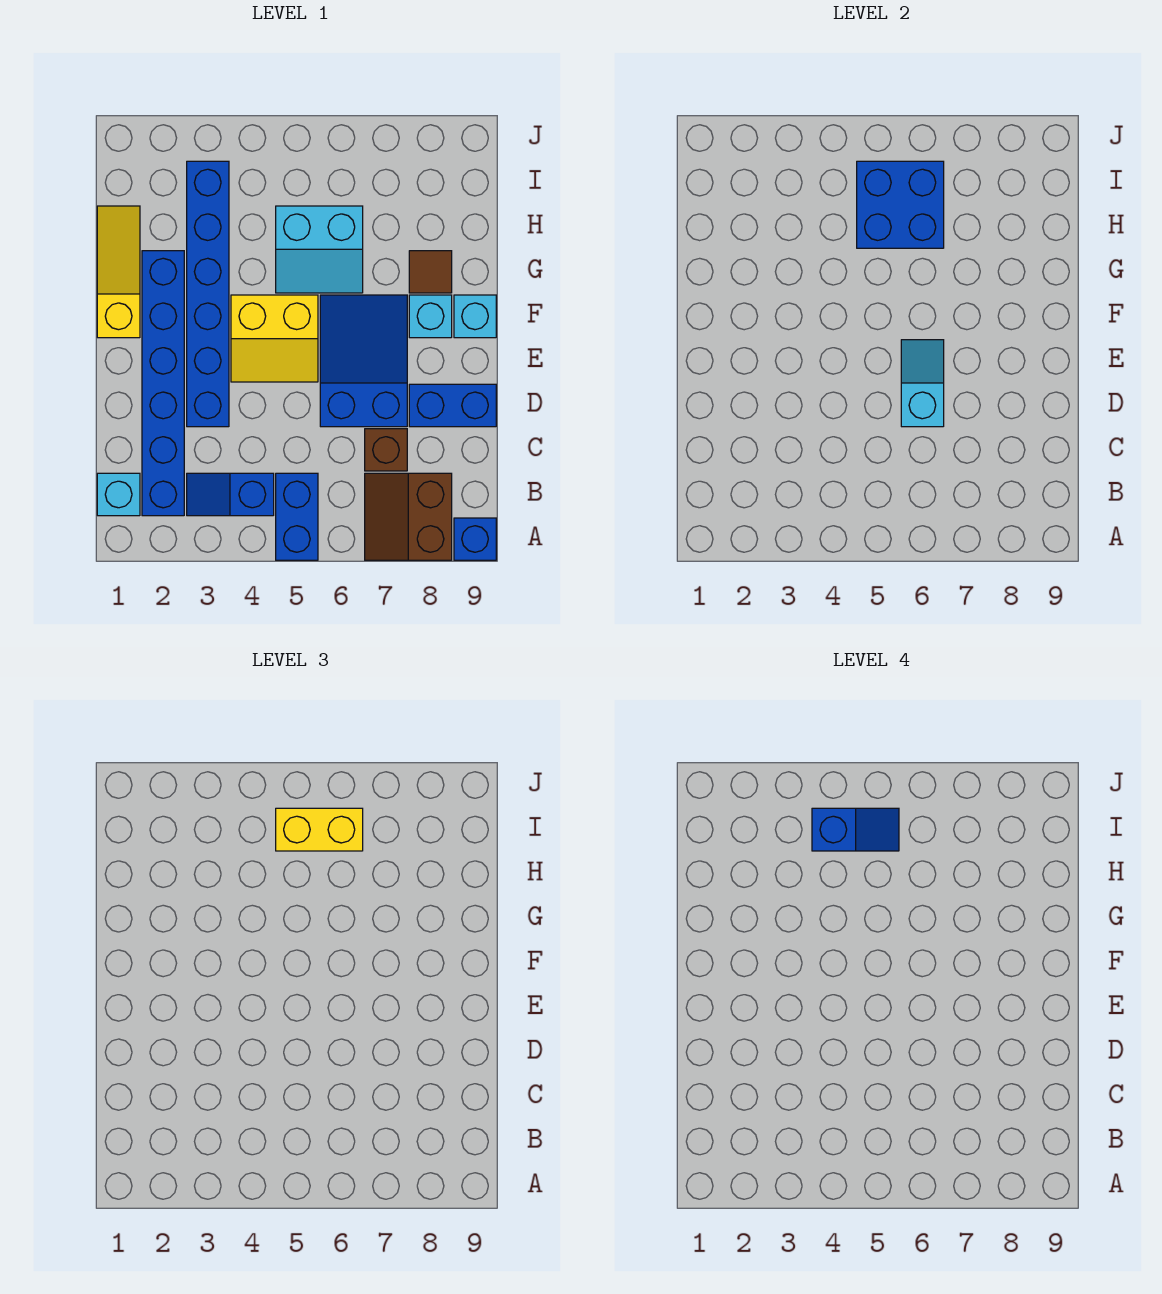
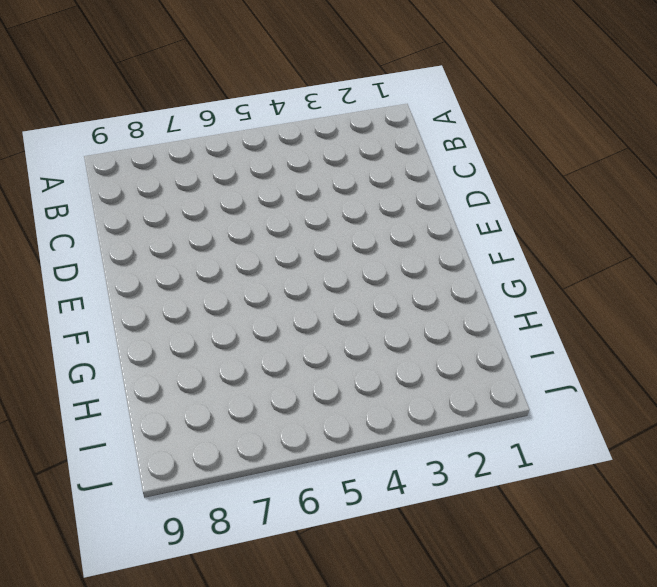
none -> blue brick A5:B5 level 1
none -> brown slope A7:B8 level 1 top 8
none -> blue brick A9 level 1

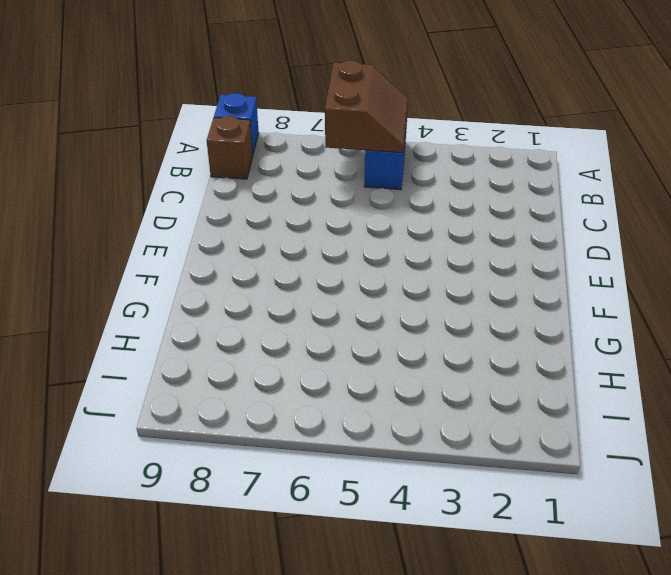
brown slope A5:B6 level 2 top 6 -> brown slope A7:B8 level 1 top 8
brown brick B9 level 1 -> brown brick C7 level 1
none -> cyan brick B1 level 1
none -> blue brick B2:G2 level 1
none -> blue slope B3:B4 level 1 top 4

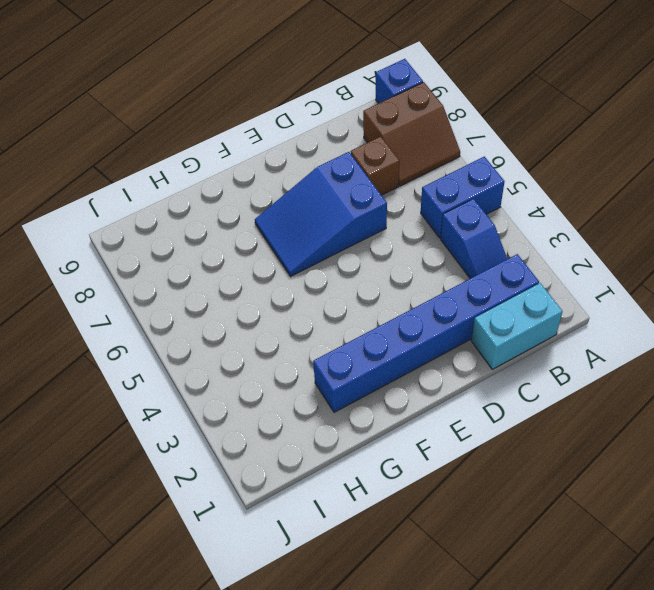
cyan brick B1:C1 level 1 -> cyan brick B1 level 1
none -> blue brick D3:I3 level 1
none -> blue brick D8:D9 level 1
none -> yellow slope E4:F5 level 1 top F

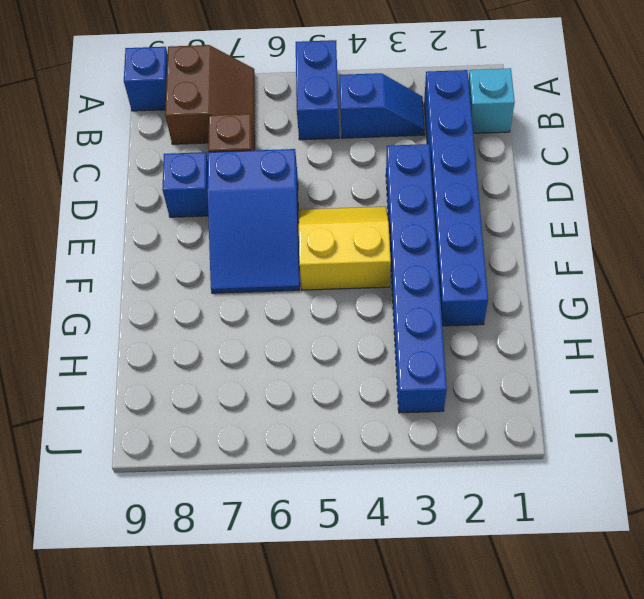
blue brick D8 level 1 -> blue brick D8:D9 level 1
none -> yellow slope F1:H1 level 1 top F
none -> cyan brick F8 level 1
none -> cyan brick F9 level 1

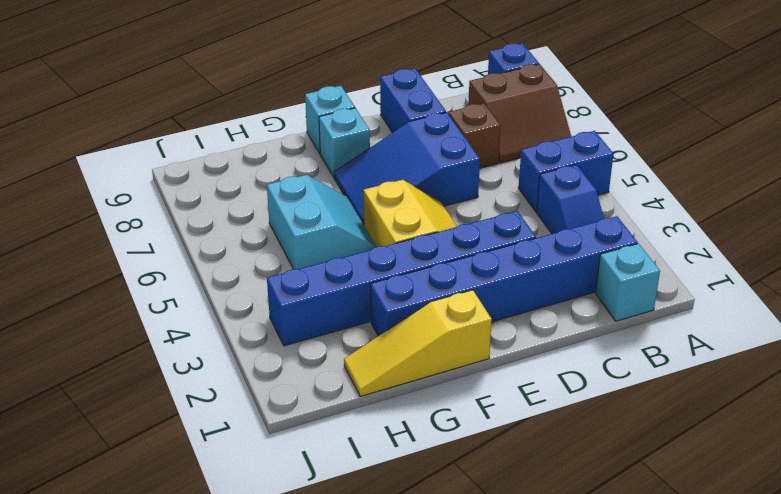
none -> brown tile G8 level 1
none -> cyan slope D6:E6 level 2 top D
none -> blue brick H5:I6 level 2

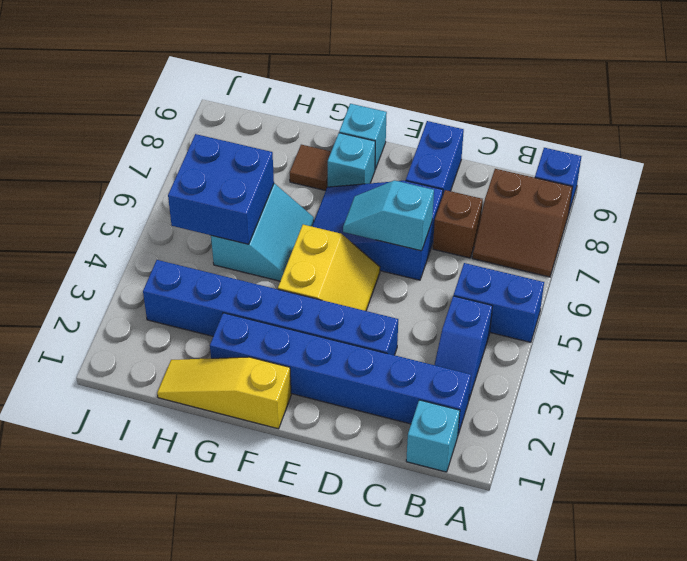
none -> yellow brick I5:I6 level 3
none -> blue slope I4:I5 level 4 top 4

